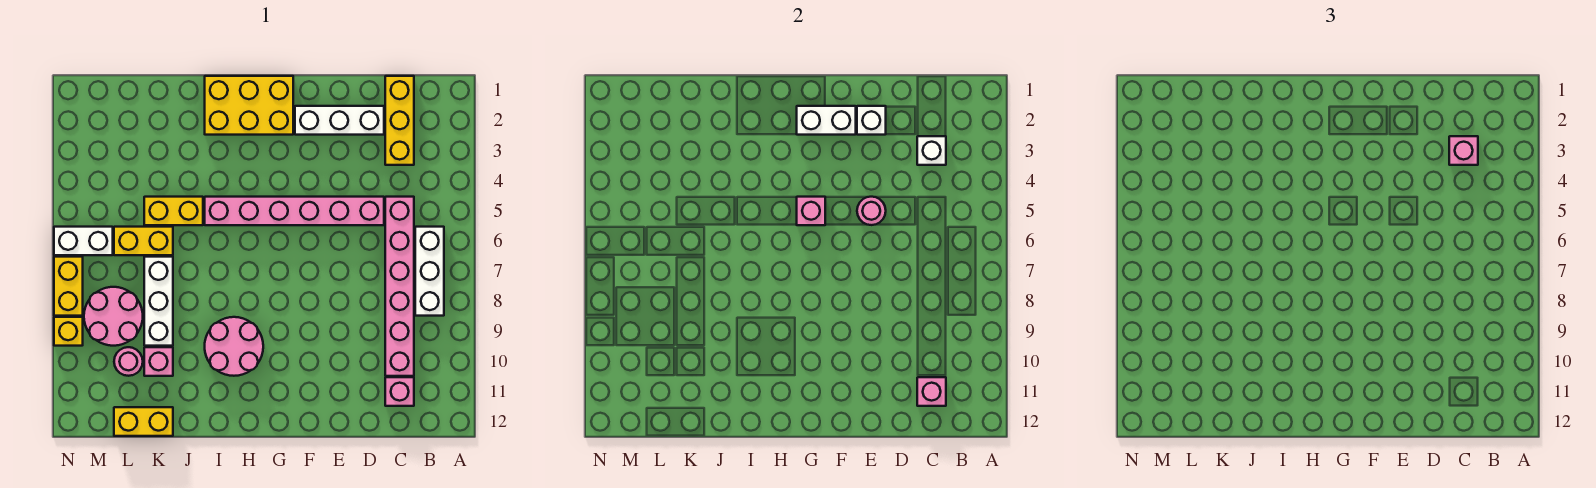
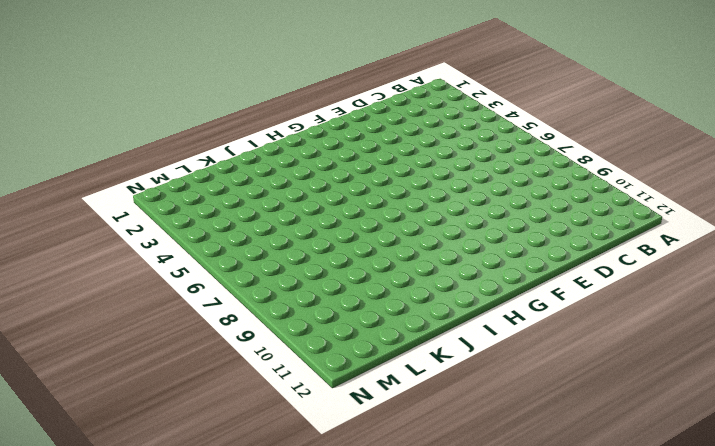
none -> white brick B6:B8 level 1
none -> yellow brick C1:C3 level 1
none -> pink brick C5:C10 level 1

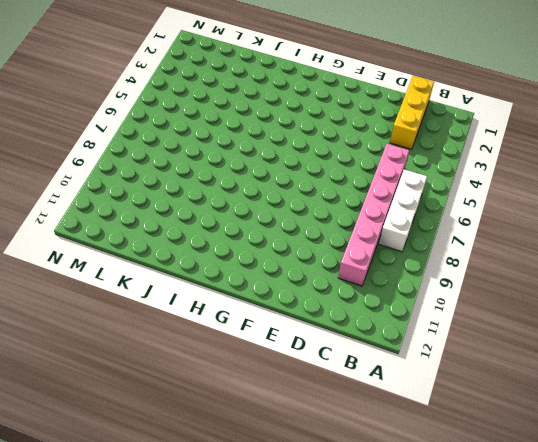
none -> pink brick C11 level 1
none -> white brick D2:F2 level 1
none -> pink brick D5:I5 level 1

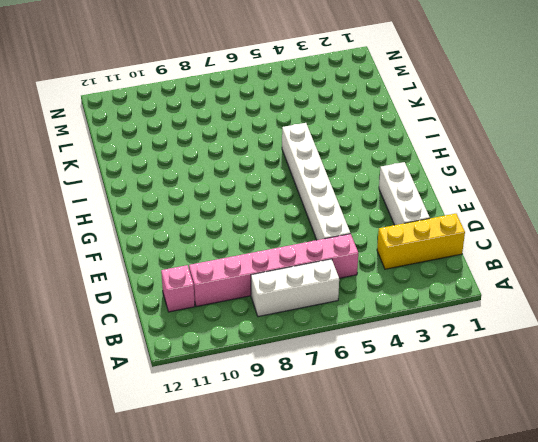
white brick D5:I5 level 1 -> pink brick D5:I5 level 1
none -> yellow brick G1:I2 level 1
none -> pink round brick H9:I10 level 1
none -> yellow brick J5:K5 level 1

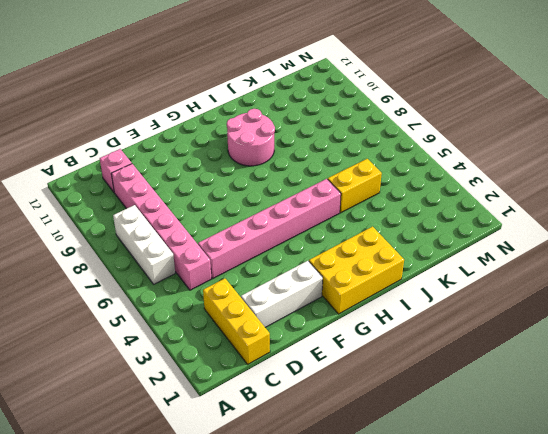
none -> yellow brick K6:L6 level 1
none -> white brick K7:K9 level 1
none -> pink brick K10 level 1

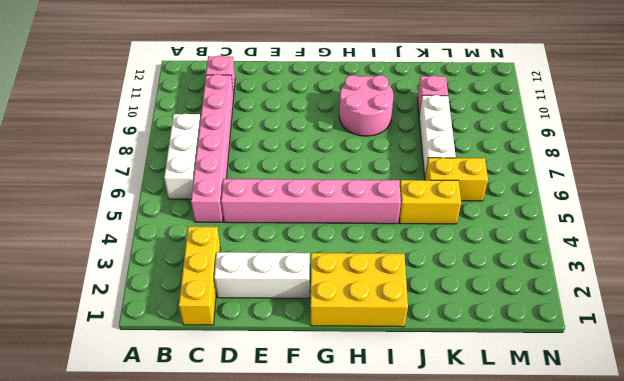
none -> yellow brick K12:L12 level 1
none -> pink round brick L8:M9 level 1
none -> pink round brick L10 level 1

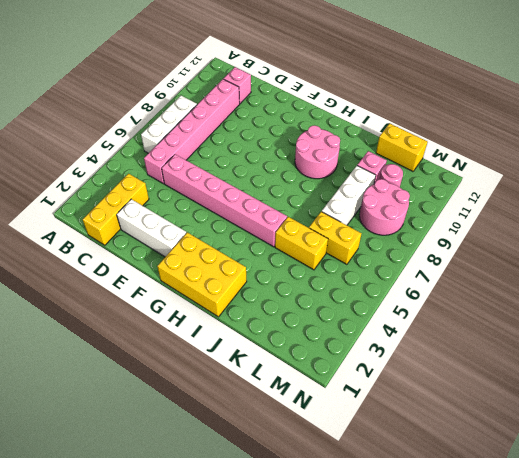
none -> white brick M6:N6 level 1
none -> yellow brick N7:N8 level 1
none -> yellow brick N9 level 1

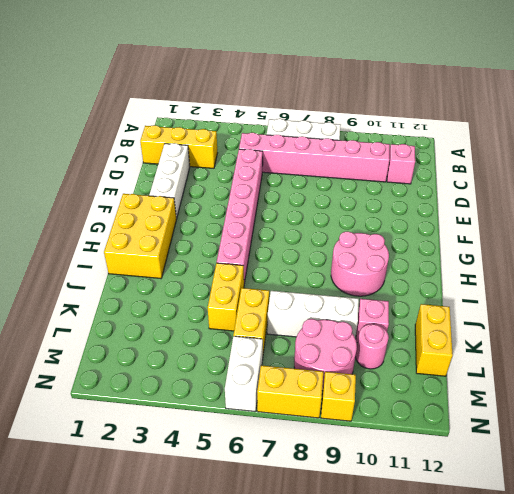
none -> white brick C3 level 2
none -> pink brick C11 level 2
none -> white brick E2 level 2

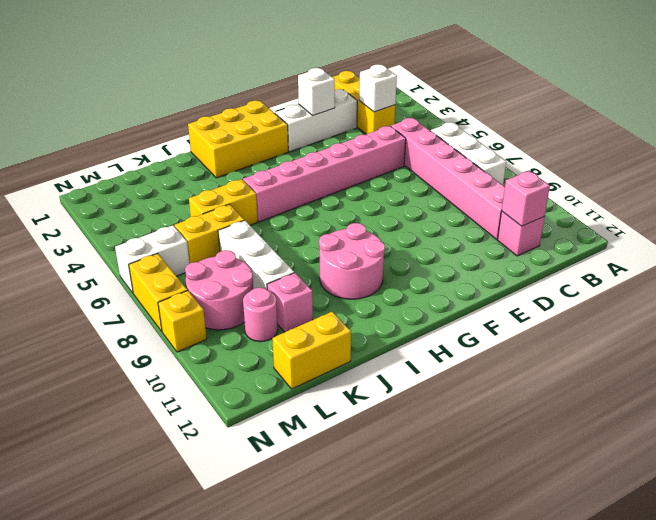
none -> pink round brick E5 level 2
none -> white brick F2:G2 level 2
none -> pink brick G5 level 2

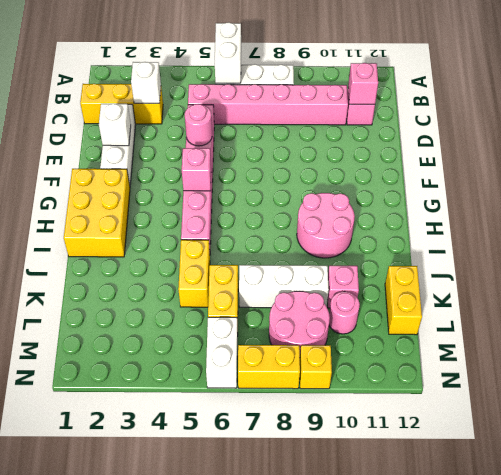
white brick A6:B6 level 2 -> white brick F2:G2 level 2
none -> pink brick C3 level 3

